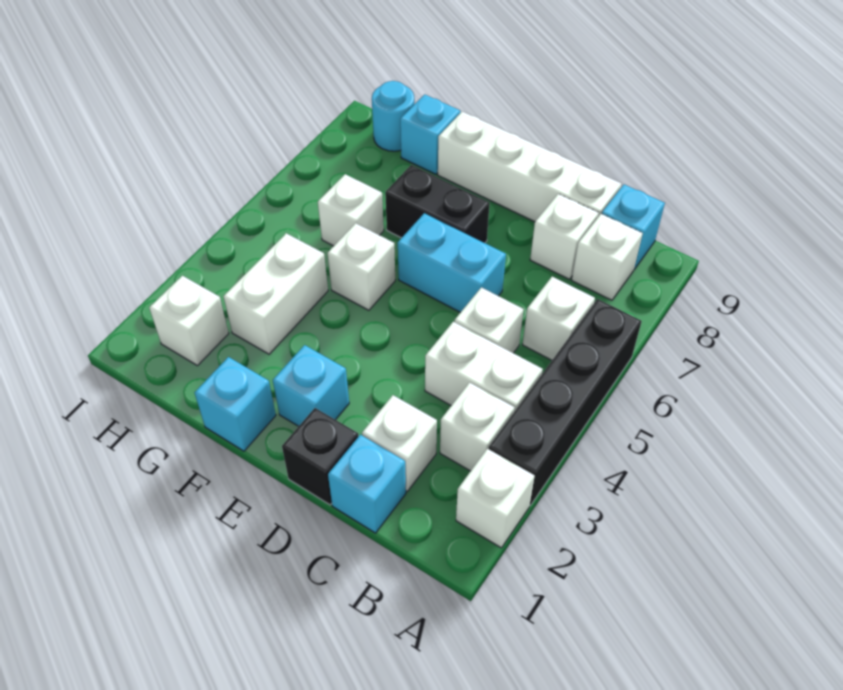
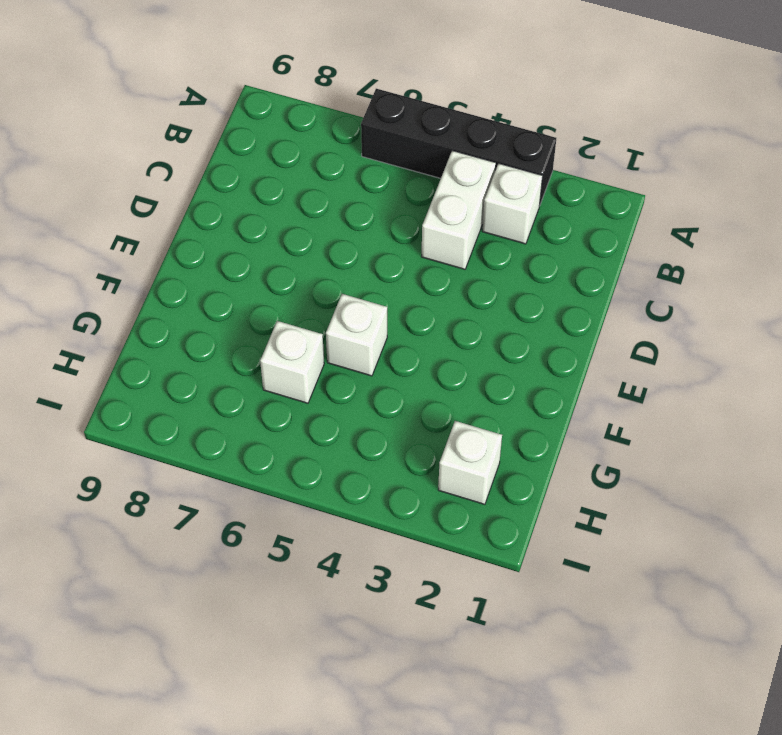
none -> white brick A2 level 1
none -> white brick B6 level 1
none -> white brick B8 level 1

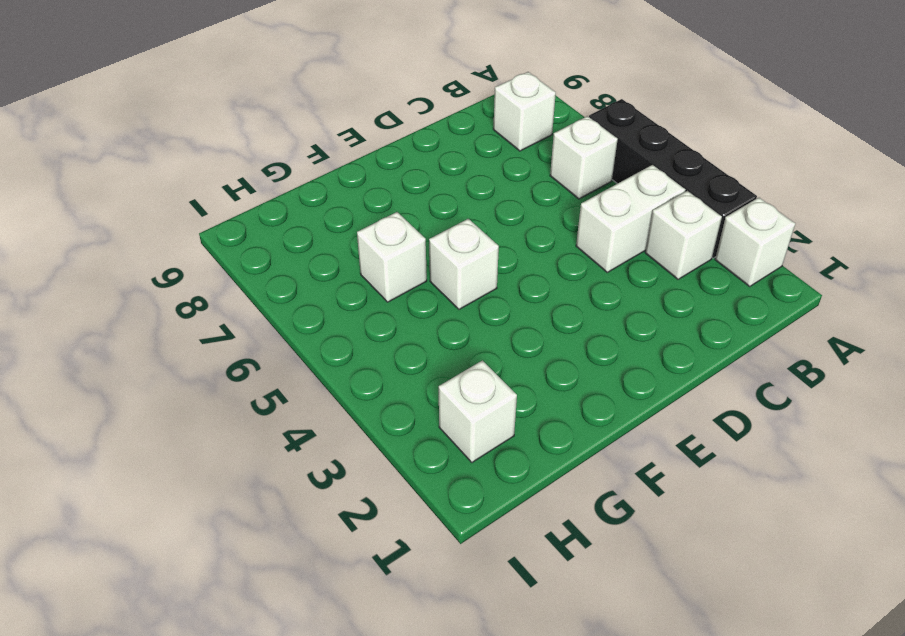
none -> cyan brick B9 level 1
none -> cyan brick C1 level 1
none -> white brick C2 level 1

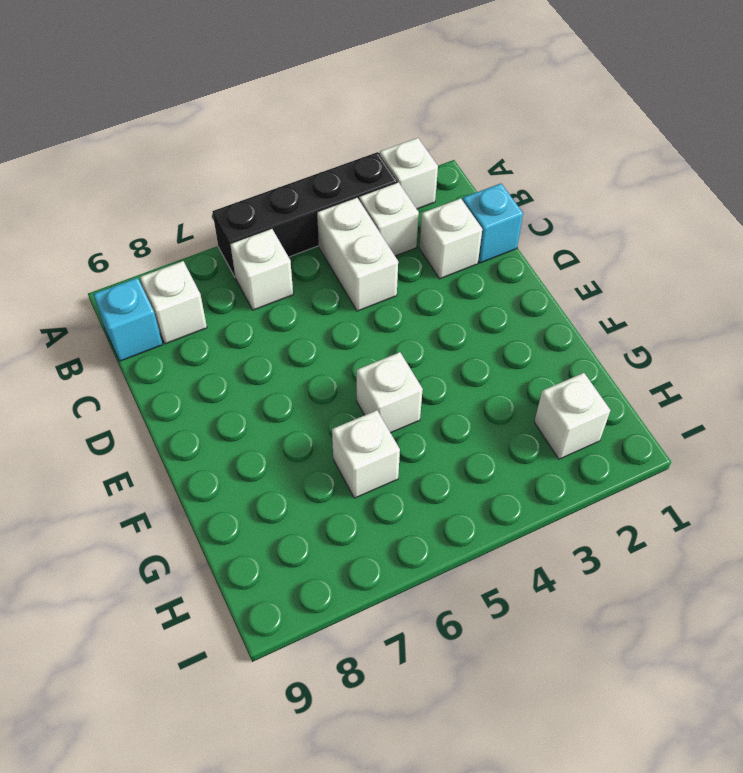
none -> white brick C5 level 1
none -> white brick C8 level 1
none -> white brick C9:F9 level 1

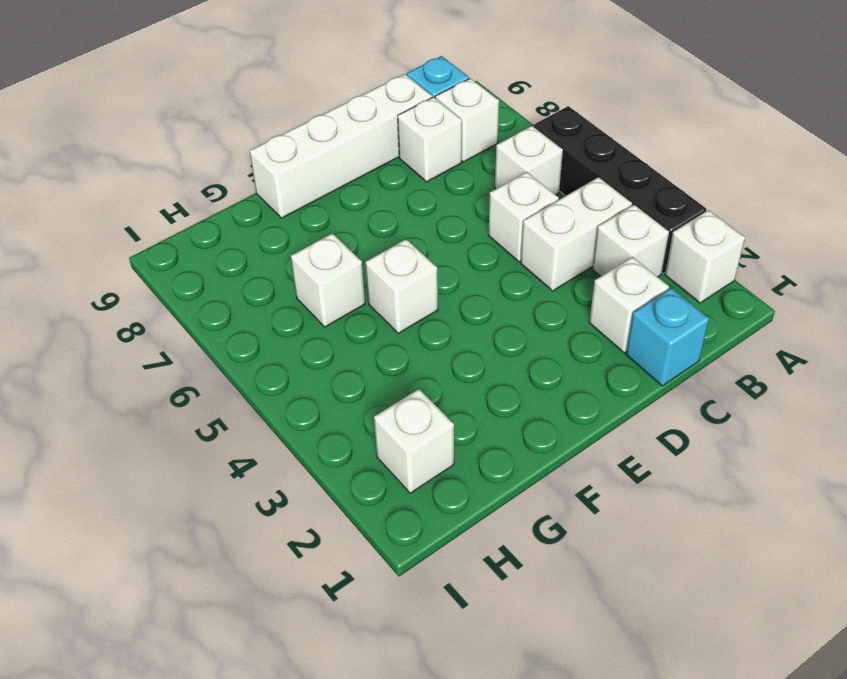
none -> black brick D1 level 1
none -> cyan brick D6:E6 level 1
none -> cyan brick E2 level 1

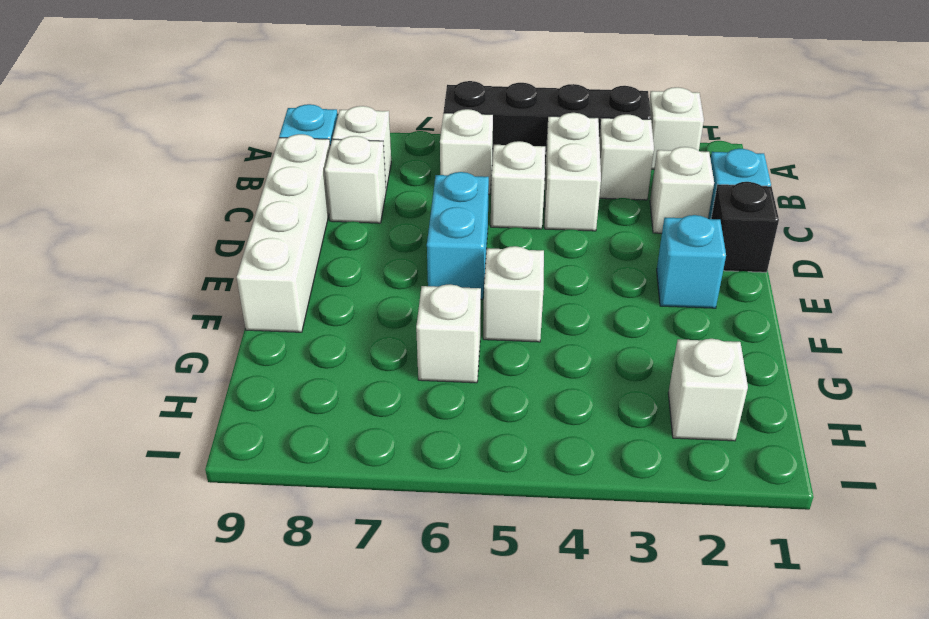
none -> black brick E7:F7 level 1
none -> cyan brick F1 level 1
none -> white brick G3:G4 level 1

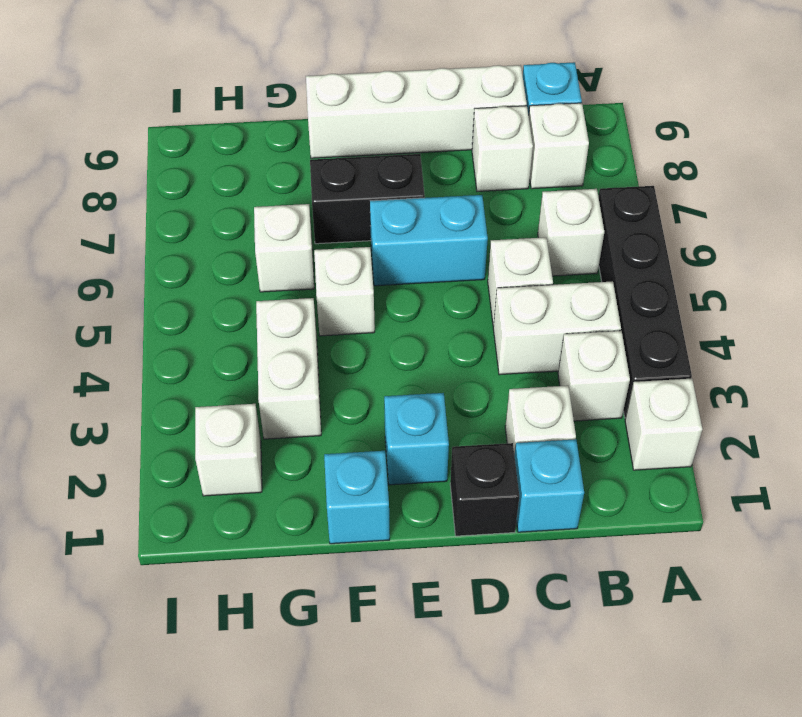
none -> cyan brick G9 level 1
none -> cyan round brick H9 level 1

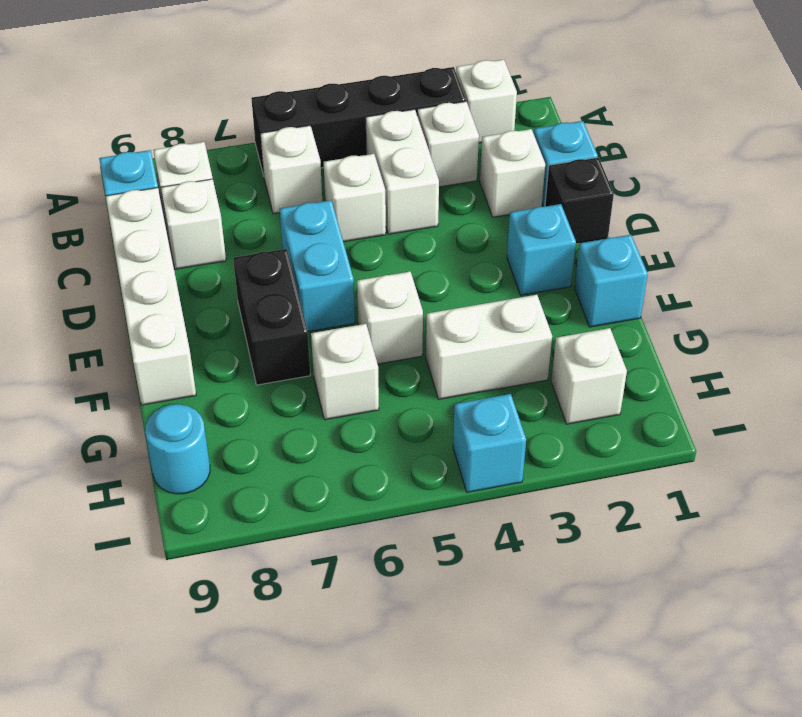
cyan brick I4 level 1 -> cyan brick G9 level 1

